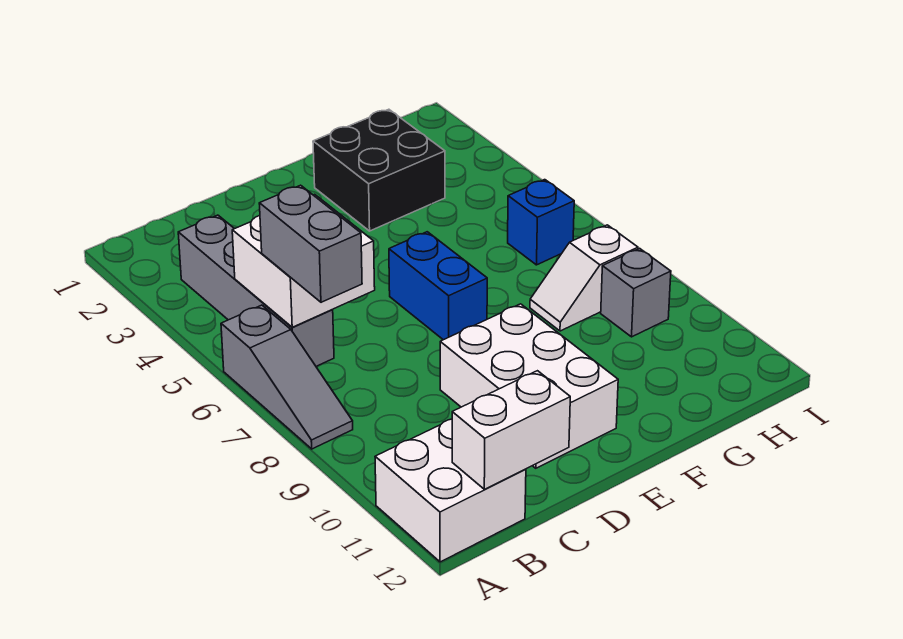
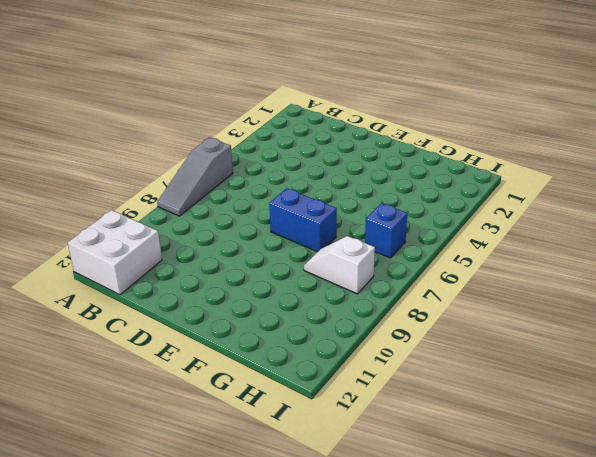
blue brick E7:F7 level 1 -> blue brick E6:E7 level 1
none -> grey brick B3:B6 level 1
none -> white brick D9:E11 level 1
none -> black brick F2:G3 level 1

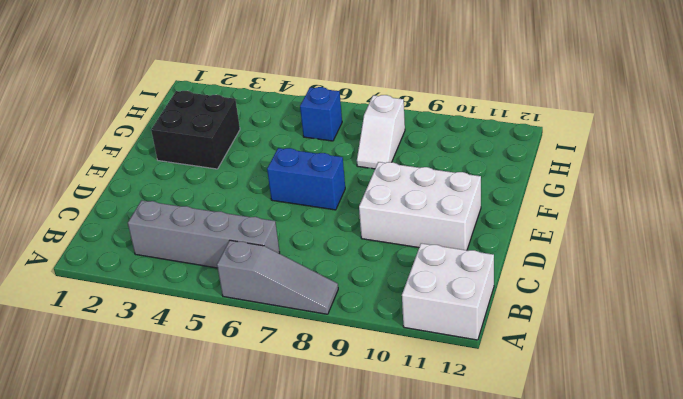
none -> grey brick H9 level 1
none -> white brick B5:C6 level 2
none -> white brick B12:C12 level 2

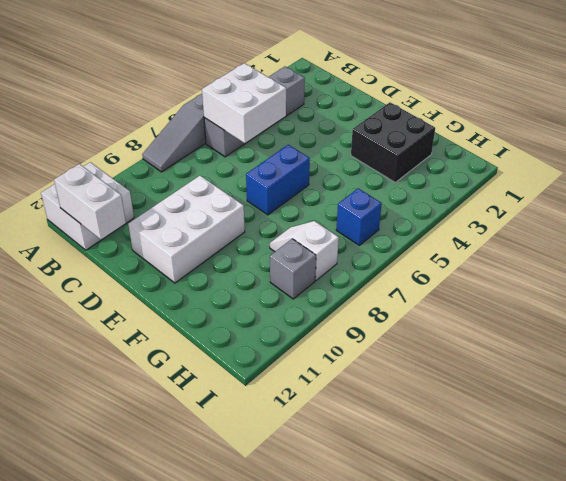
none -> grey brick B6:B7 level 3

